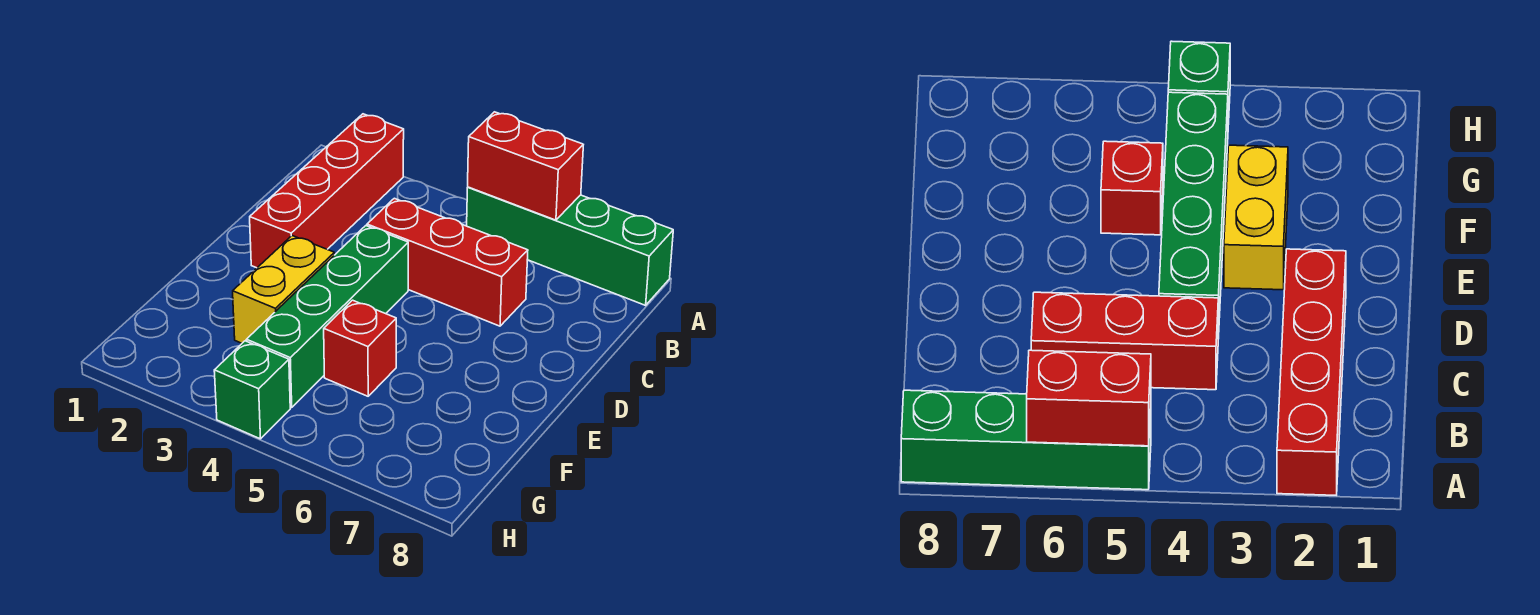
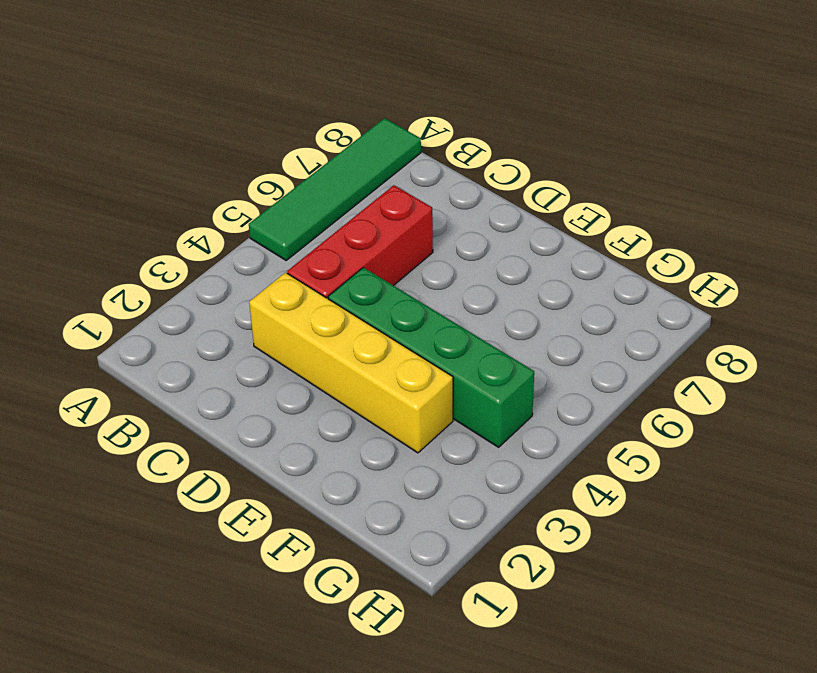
green tile A5:A8 level 1 -> green brick A5:A8 level 1
yellow brick C3:F3 level 1 -> yellow brick E3:F3 level 1
none -> red brick A2:D2 level 1
none -> red brick F5 level 1

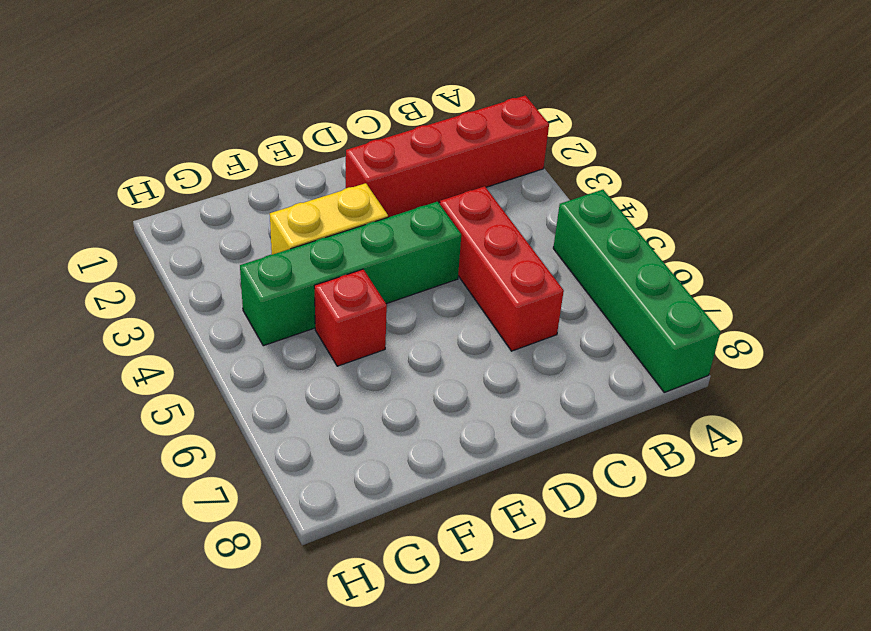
none -> green brick H4 level 1
none -> red brick A5:A6 level 2

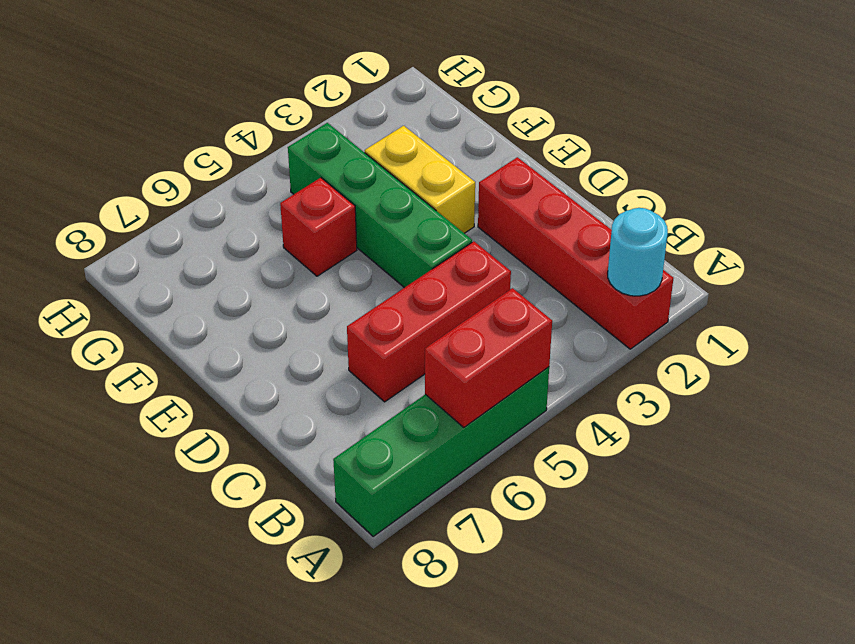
cyan round brick A2 level 2 -> none
none -> green brick H4 level 1

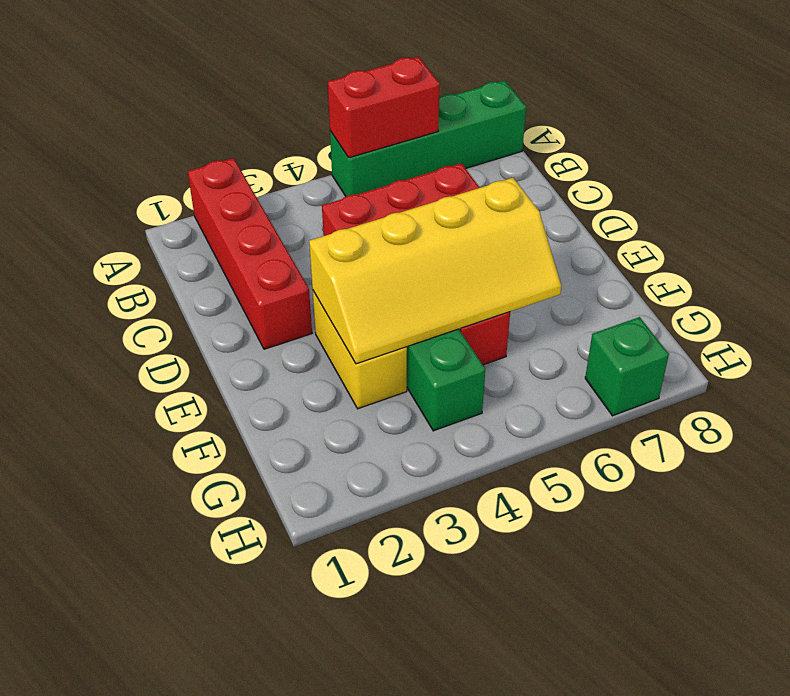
yellow slope E3:F6 level 2 top E -> none
green brick H7 level 1 -> green brick H4 level 1

